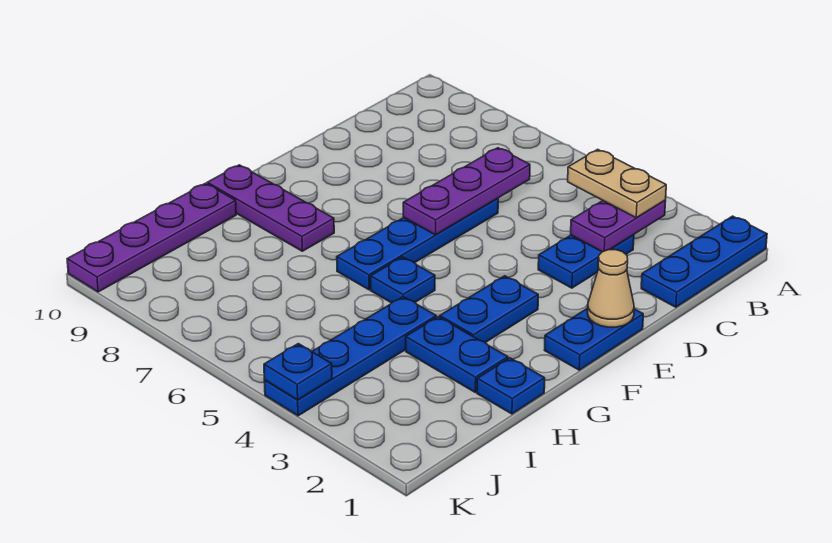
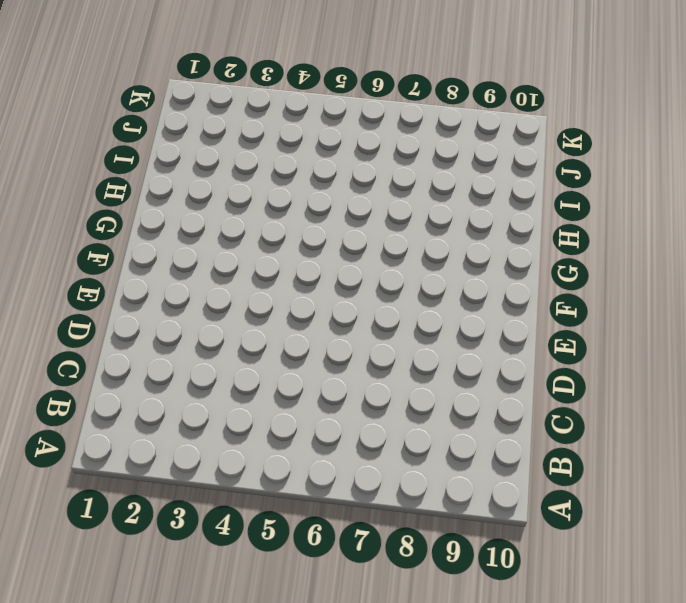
none -> blue plate A1:C1 level 1
none -> blue plate C3:D3 level 1
none -> blue plate D6:G6 level 1

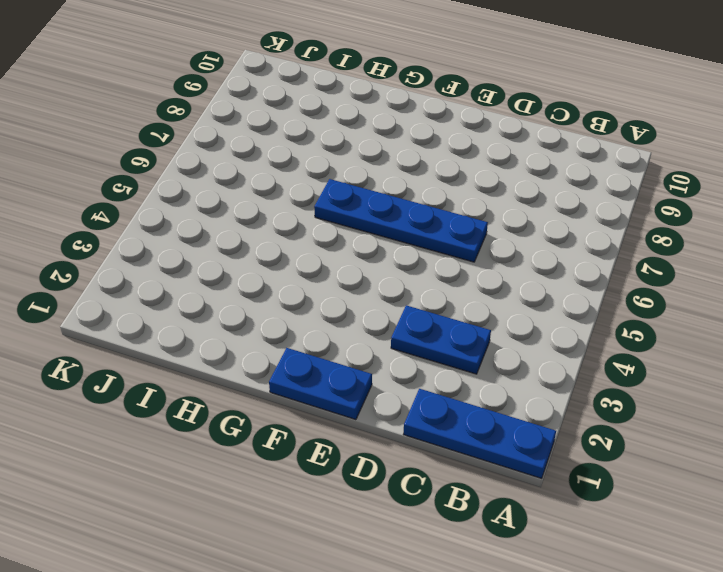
none -> blue plate F3:G3 level 1
none -> blue plate G5 level 1
none -> purple plate G8:G10 level 1

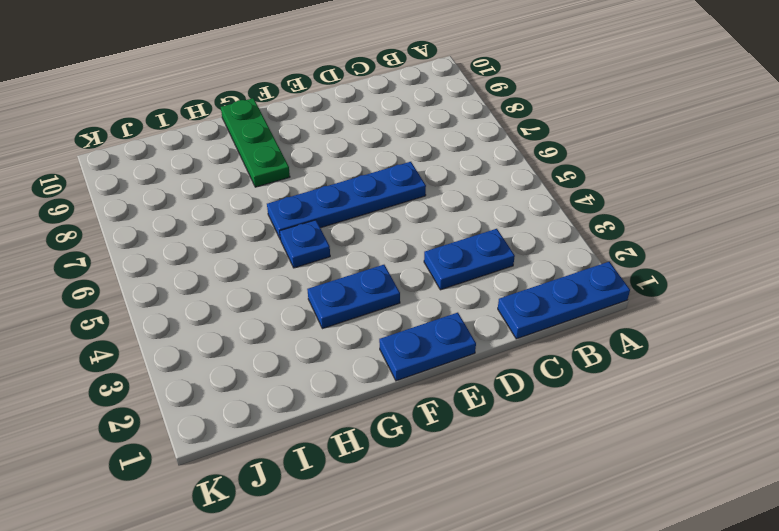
green plate G8:G10 level 1 -> purple plate G8:G10 level 1
none -> blue plate H1 level 1
none -> blue plate H2:H3 level 1
none -> blue plate H4:K4 level 1

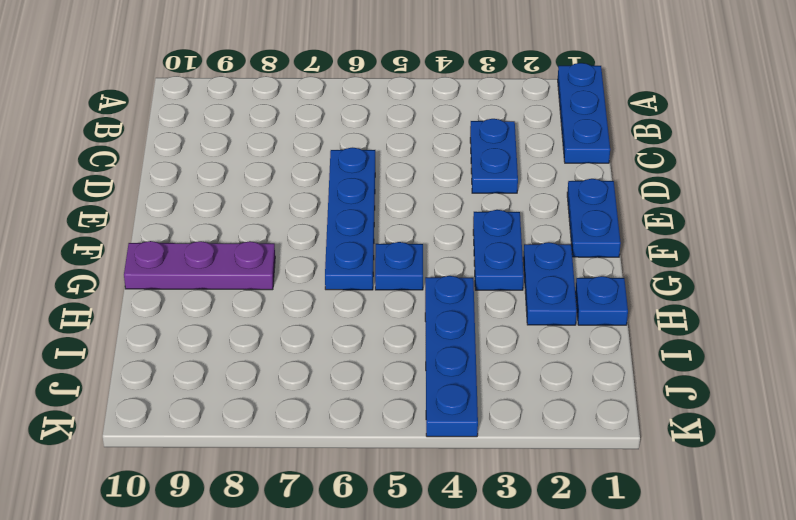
blue plate G2:H2 level 1 -> blue plate H2:H3 level 1
none -> purple plate H10:K10 level 1
none -> purple plate B3:C3 level 2
none -> purple plate C6:E6 level 2

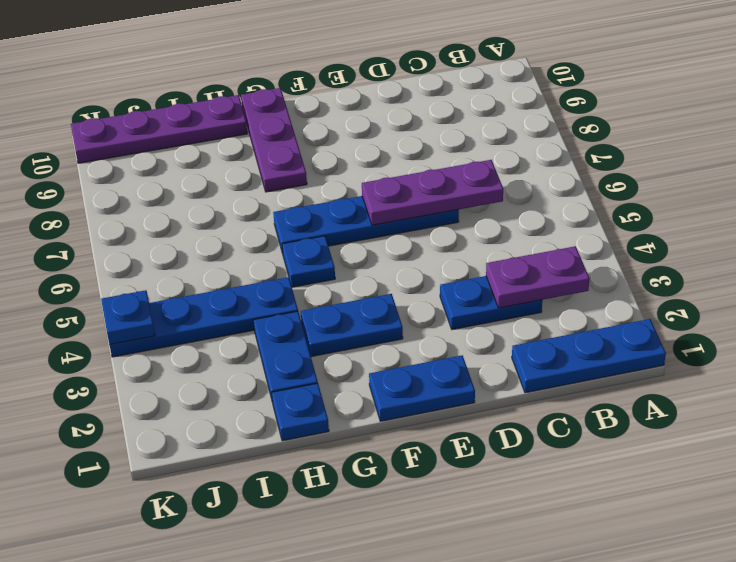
none -> tan cone E1 level 2
none -> tan plate B3:B4 level 3

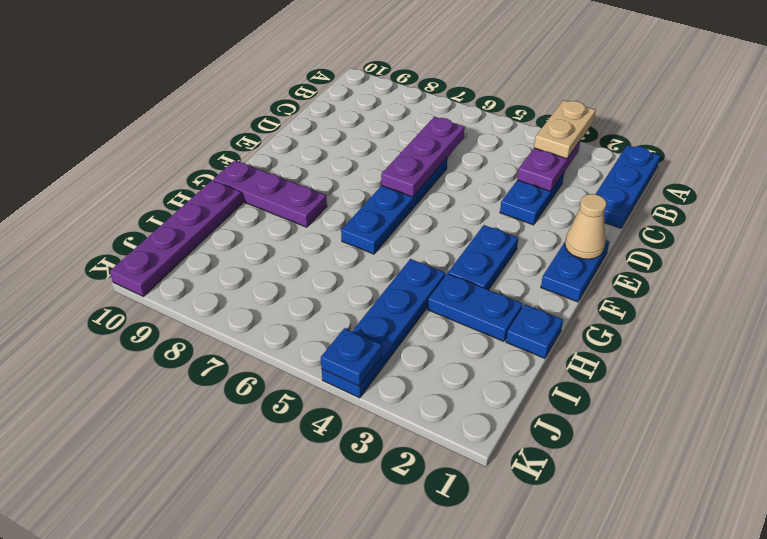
tan plate A3:B3 level 3 -> tan plate B3:B4 level 3
none -> blue plate G5 level 1

